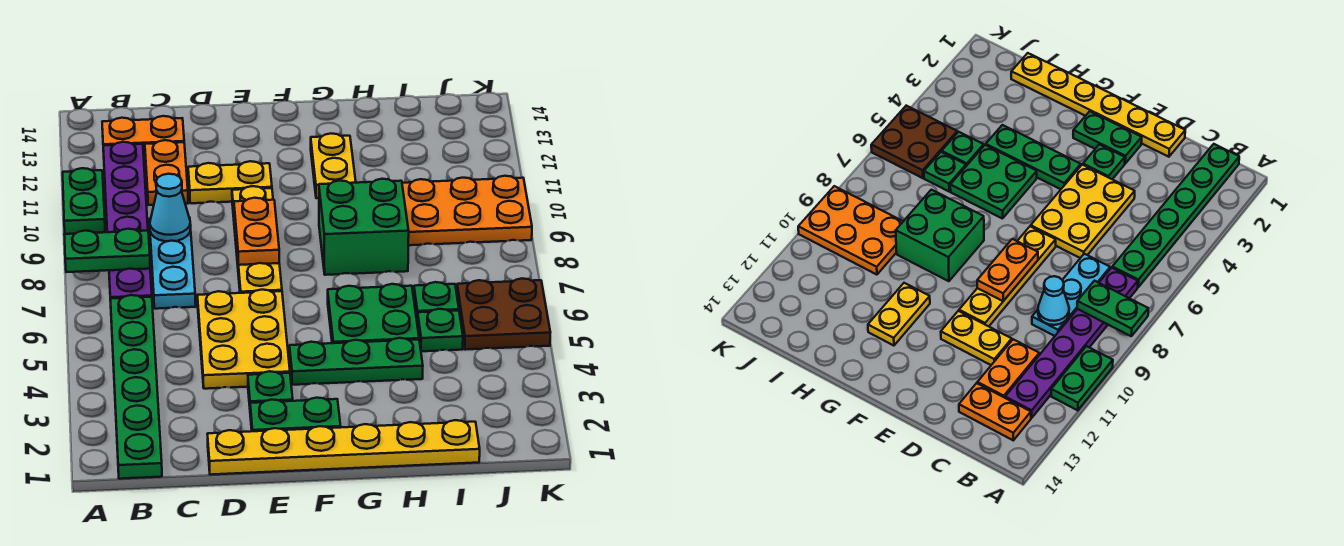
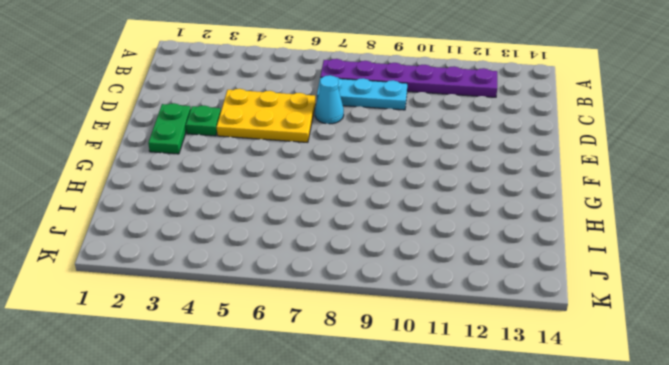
cyan cone D7 level 1 -> cyan cone C9 level 2
none -> green plate A10:A11 level 1
none -> green plate B1:B6 level 1
none -> orange plate B13:C13 level 1

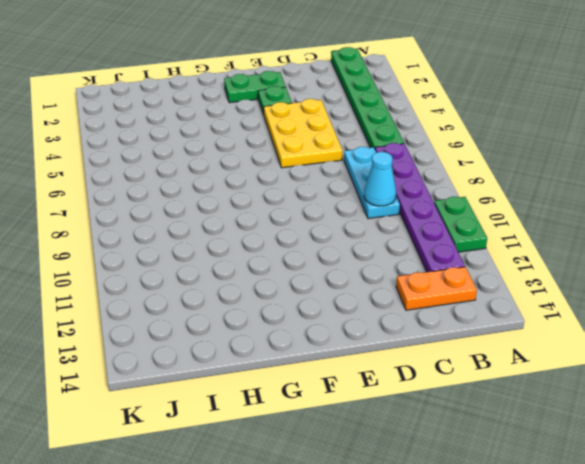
none -> orange plate C11:C12 level 1
none -> yellow plate D1:I1 level 1
none -> yellow plate D11:E11 level 1

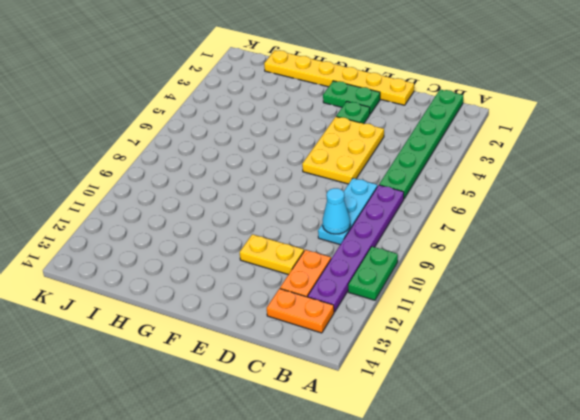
none -> yellow plate E7:E10 level 1
none -> green plate F4:H4 level 1
none -> green plate G5:H6 level 1

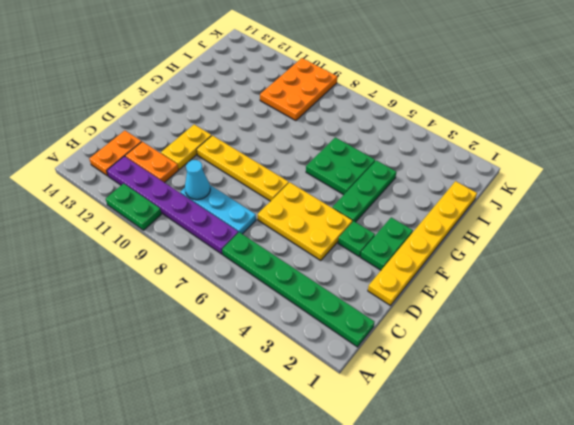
none -> green brick G8:H9 level 1
none -> yellow plate G11:G12 level 1
none -> green plate I5 level 1

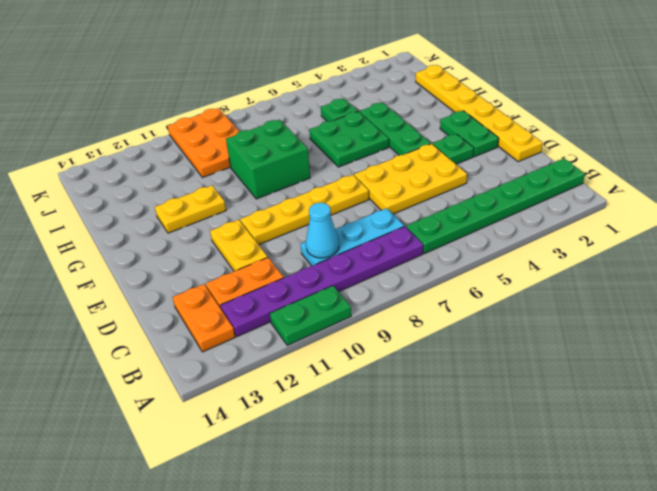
none -> green plate I6 level 1
none -> brown plate J5:K6 level 1
none -> green plate A8:B8 level 2

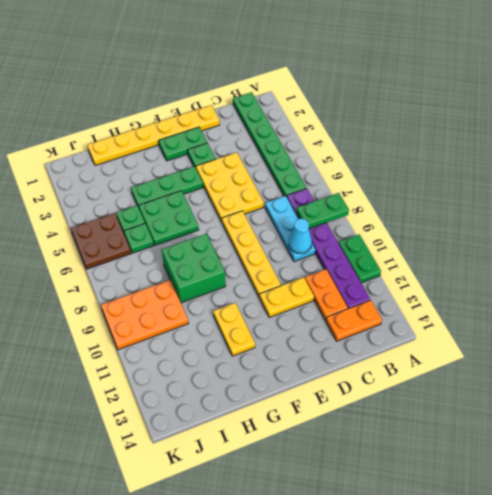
none -> orange plate E8:E9 level 2

